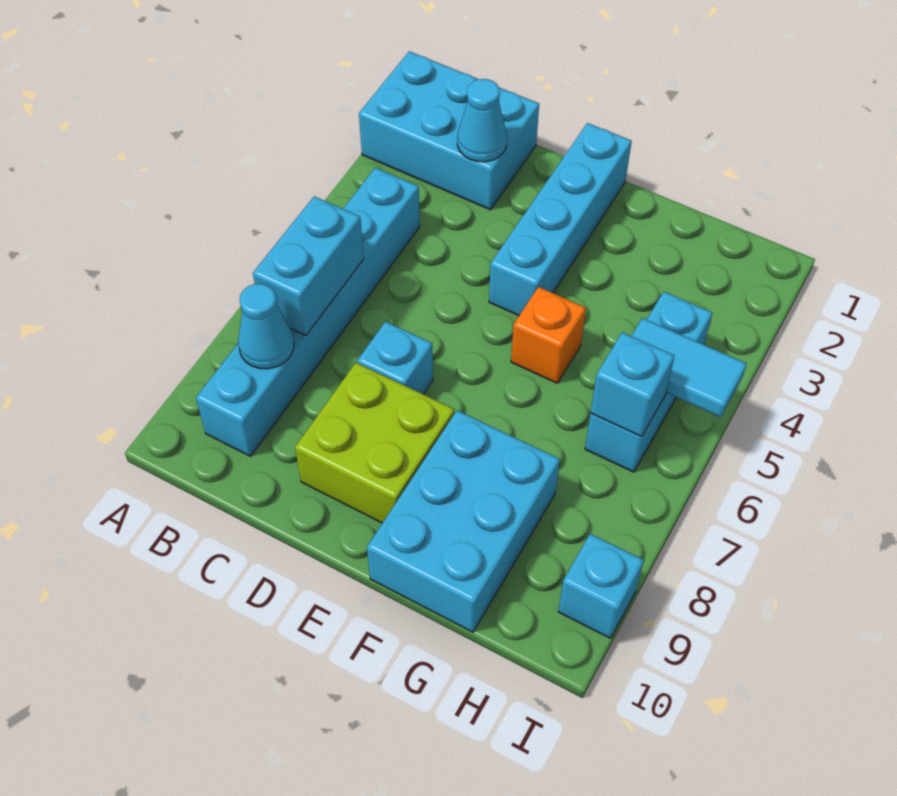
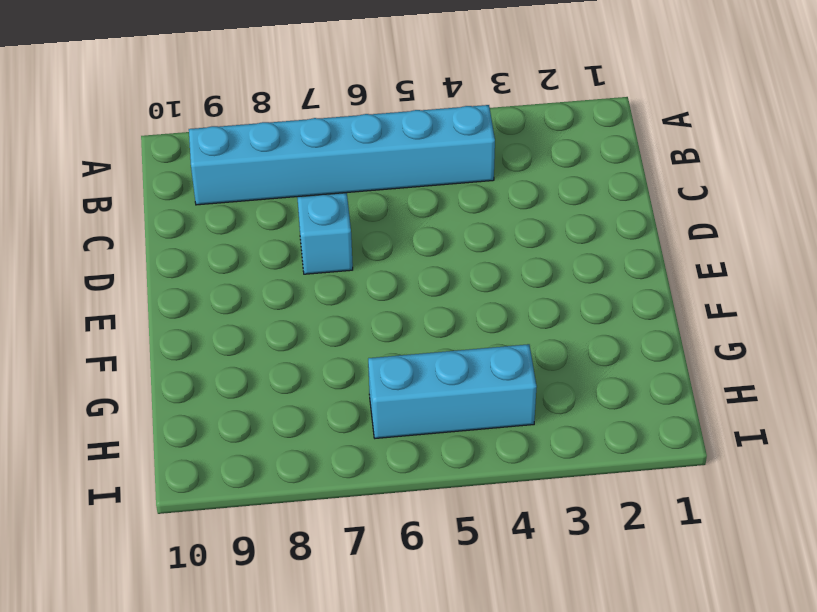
none -> cyan brick A1:C2 level 1
none -> lime brick D8:E9 level 1
none -> cyan brick E1:E4 level 1

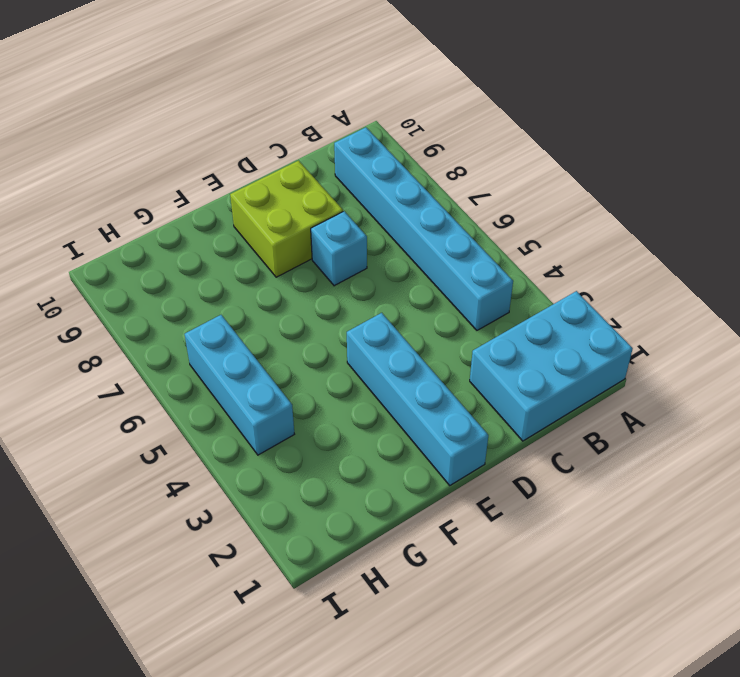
none -> orange brick F5 level 1
none -> cyan brick F8:G10 level 1
none -> cyan brick I9 level 1

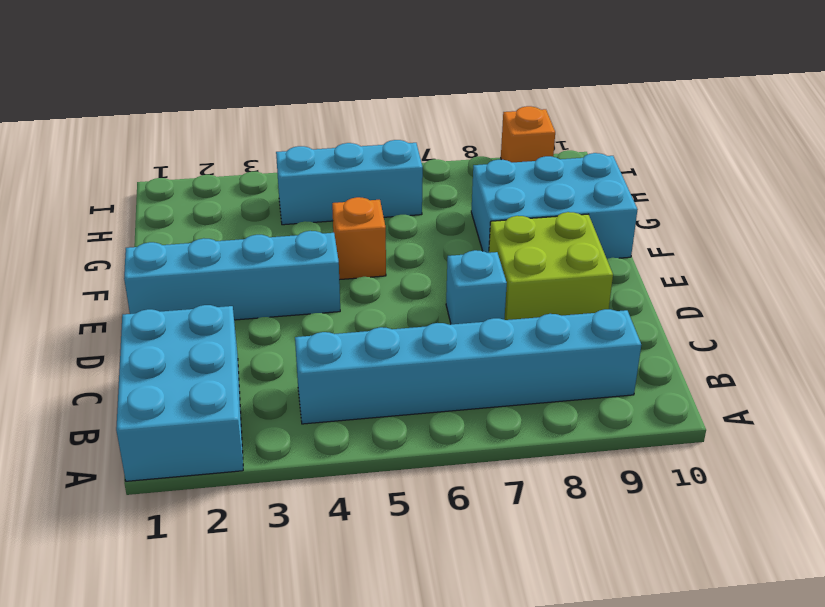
orange brick I9 level 1 -> cyan brick I9 level 1
none -> cyan brick B6:B7 level 2
none -> cyan cone B8 level 2
none -> cyan cone C2 level 2

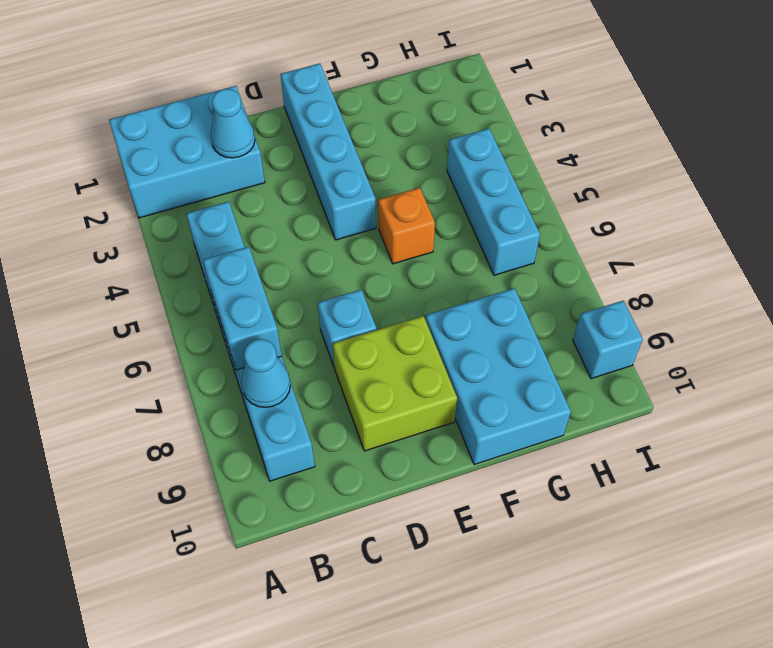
none -> cyan tile H5:I5 level 2
none -> cyan brick H6 level 2

